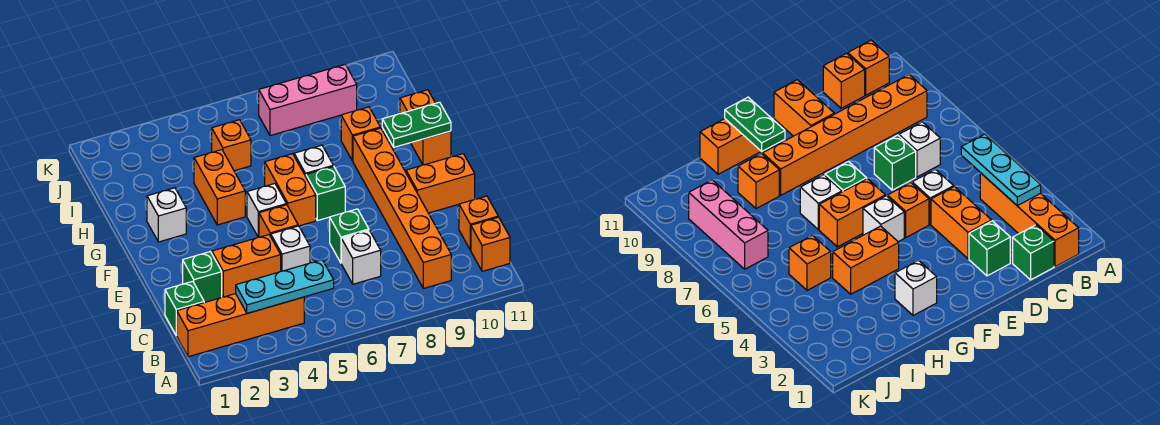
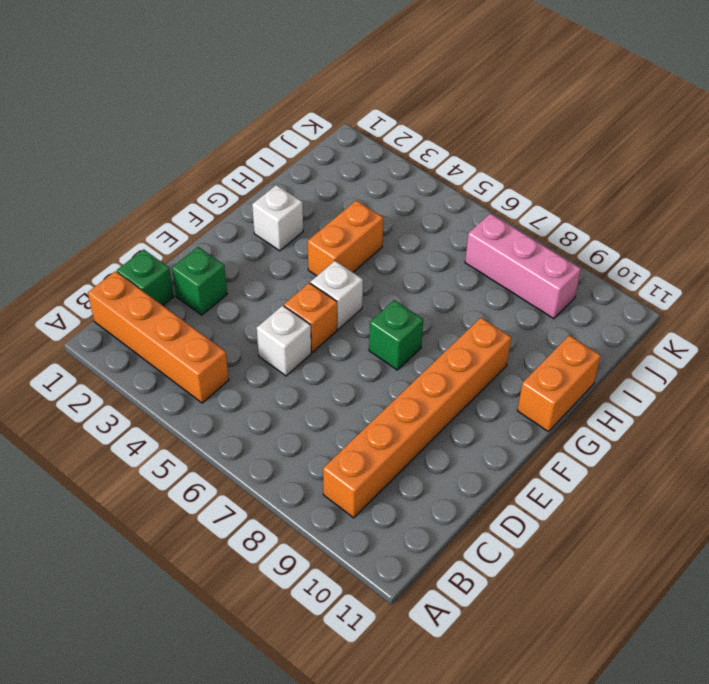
none -> orange brick B11 level 1
none -> white brick C7 level 1
none -> orange brick C11 level 1

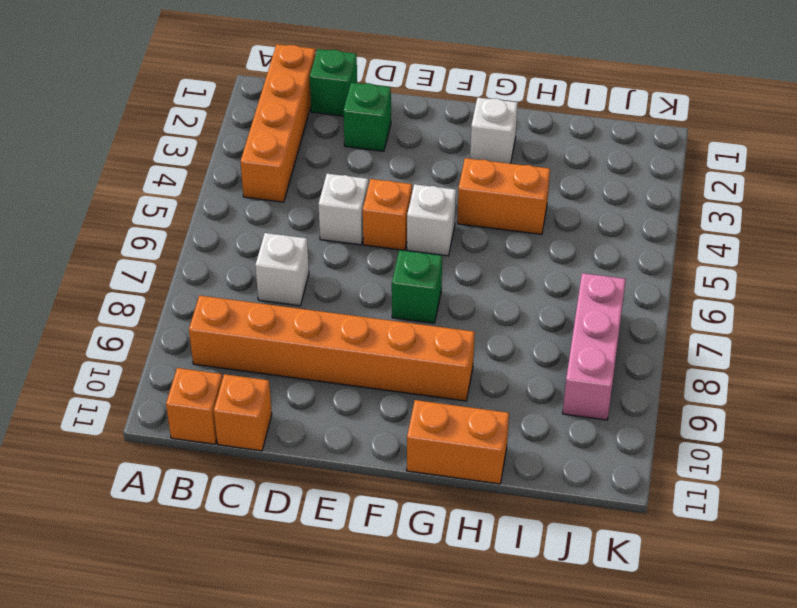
none -> orange brick D3:D4 level 1
none -> green brick D7 level 1
none -> orange brick E10:E11 level 1

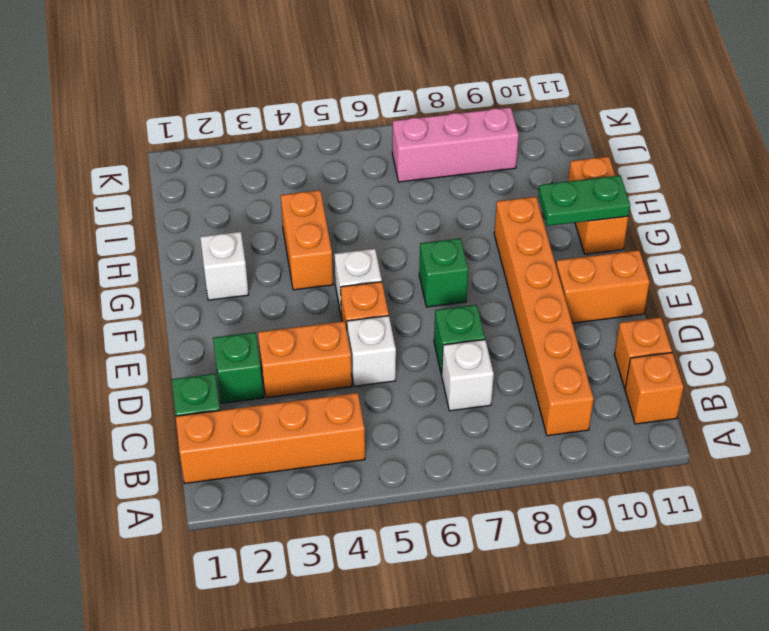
none -> orange brick F6:G6 level 1
none -> white brick G7 level 1
none -> orange brick H9 level 1

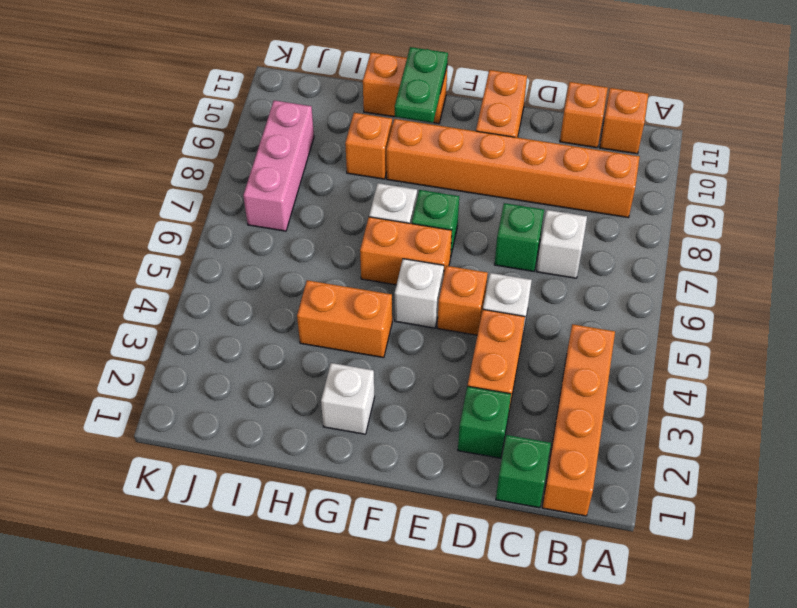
none -> orange brick I5 level 1
none -> cyan plate B3:B5 level 2

